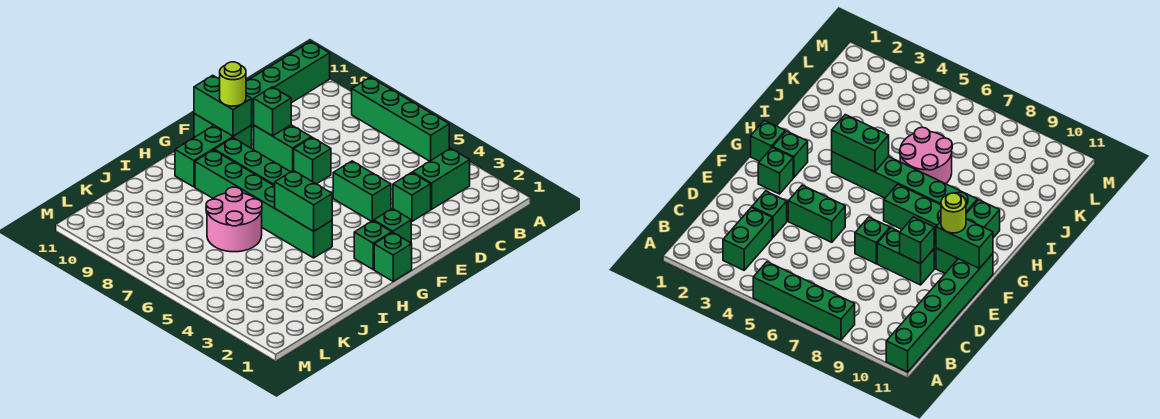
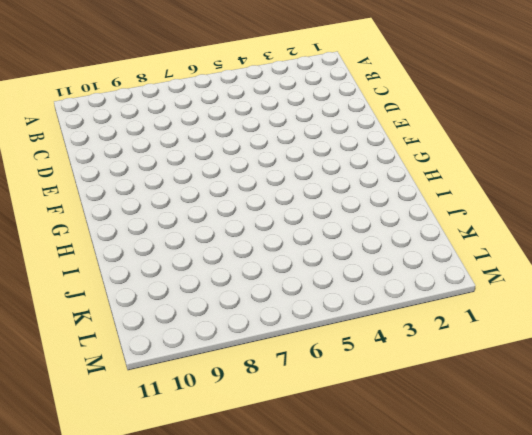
none -> green brick A5:A8 level 1
none -> green brick A11:F11 level 1
none -> green brick B3:C3 level 1

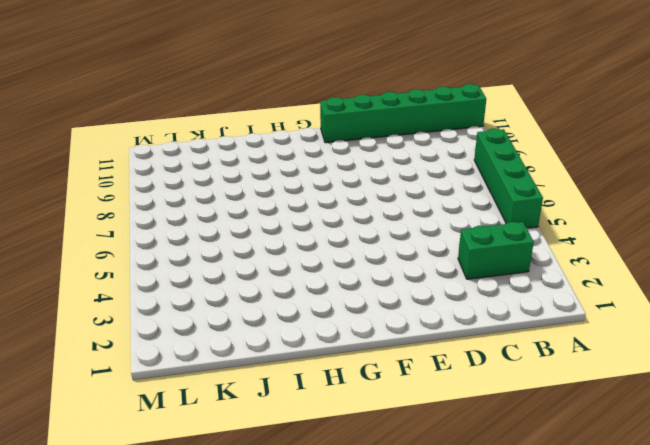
none -> green brick D3 level 1
none -> green brick E4:E5 level 1
none -> green brick E7 level 1

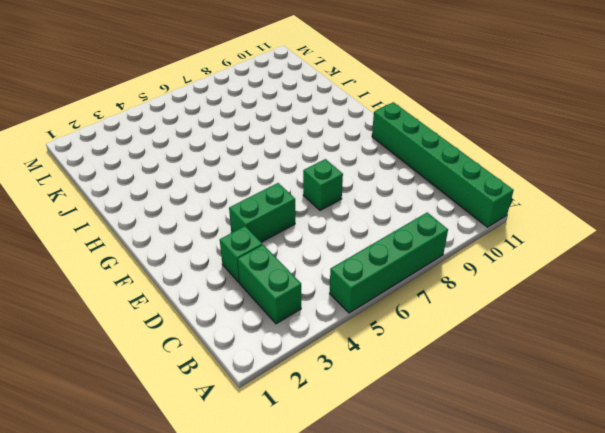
none -> green brick E8:E9 level 1
none -> green brick F2 level 1
none -> green brick F10:H10 level 1

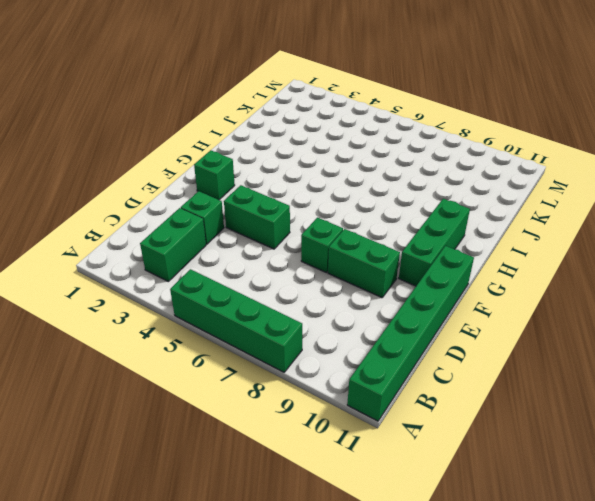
none -> green brick G1 level 1
none -> green brick G2 level 1
none -> green brick G7:G9 level 1

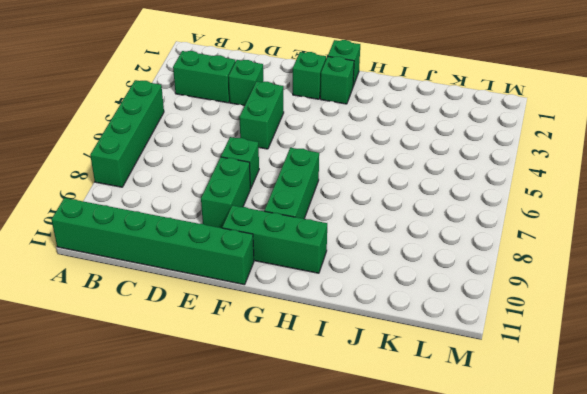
none -> green brick H4:H9 level 1
none -> pink round brick I6:J7 level 1
none -> green brick E9 level 2

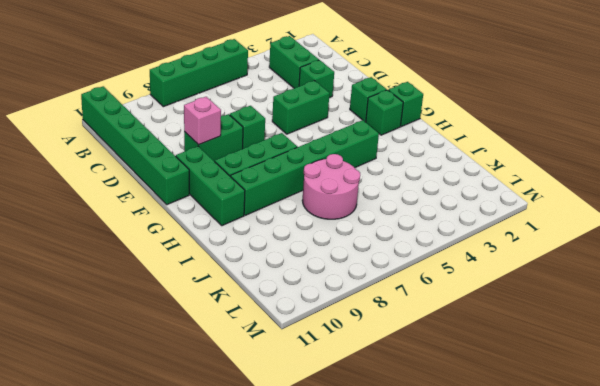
pink brick E9 level 2 -> green brick E9 level 2
none -> green brick F10:F11 level 2
none -> green brick H4:H5 level 2
none -> lime round brick F10 level 3

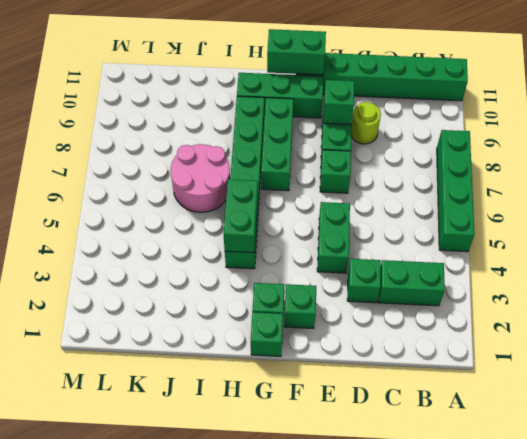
lime round brick D9 level 1 -> lime round brick F10 level 3
green brick F11:G11 level 2 -> green brick F10:F11 level 2

